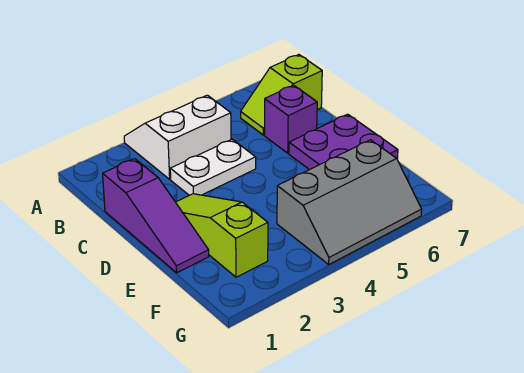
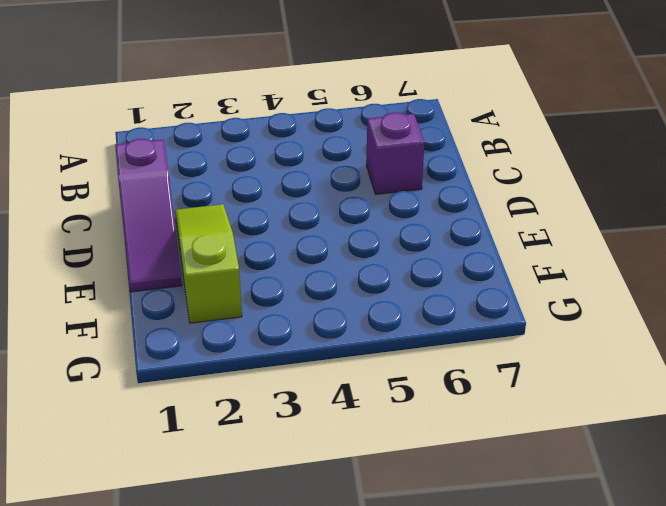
none -> white slope A3:B4 level 1 top B
none -> lime slope B6:B7 level 1 top 7

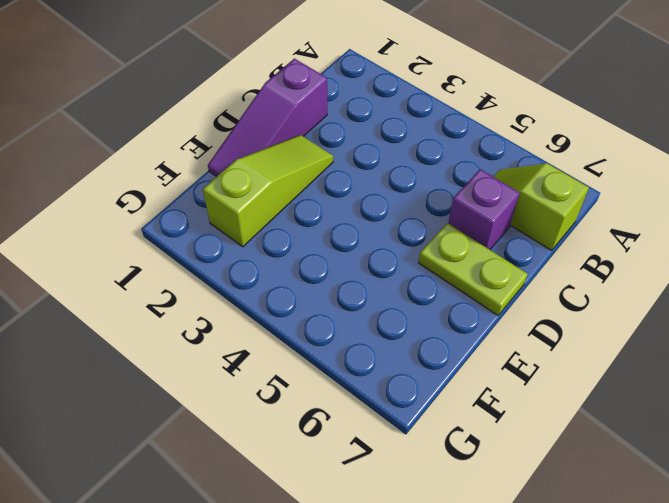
lime plate D6:D7 level 1 -> purple plate D6:E7 level 1
none -> white slope A3:B4 level 1 top B
none -> white plate C3:C4 level 1

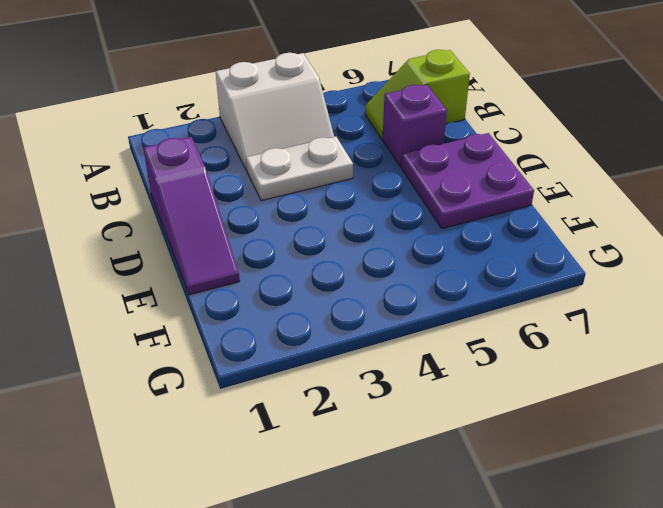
white slope A3:B4 level 1 top A -> white slope A3:B4 level 1 top B
none -> lime slope D2:F2 level 1 top F
none -> grey slope F4:G6 level 1 top F

